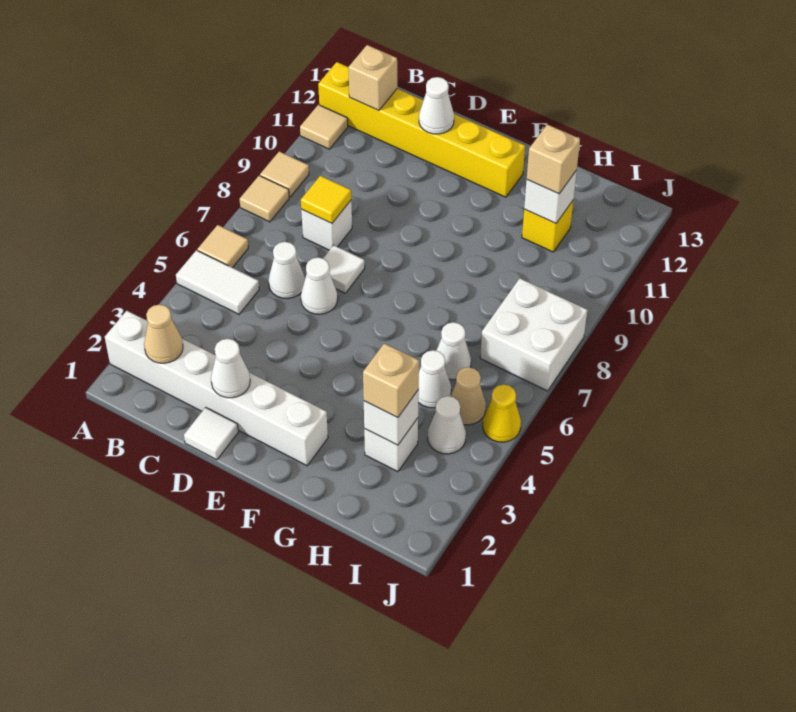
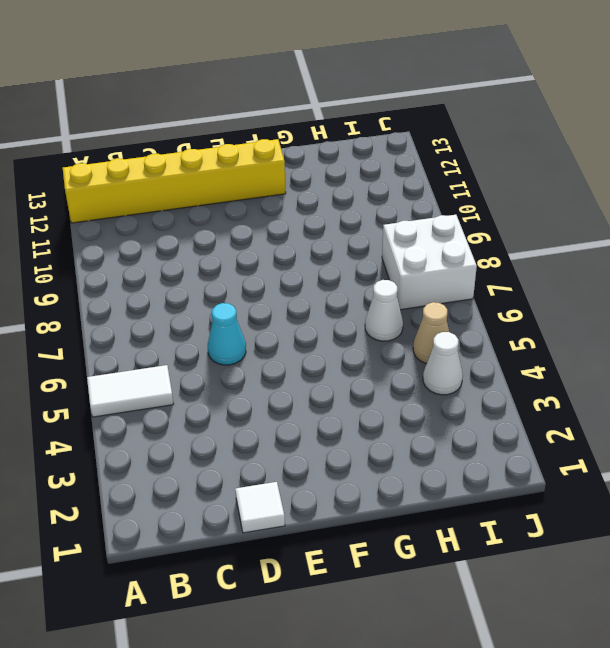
cyan cone D6 level 1 -> white cone D6 level 1
none -> white brick A2:F2 level 1
none -> tan tile A6 level 1
none -> tan tile A8 level 1

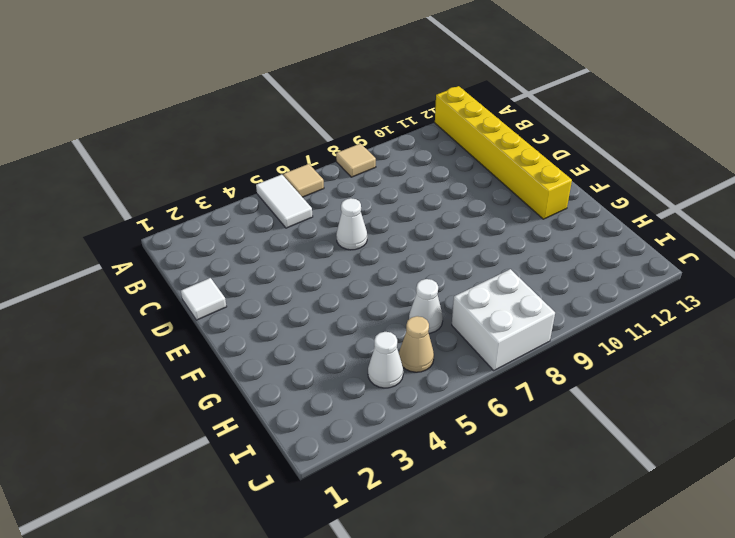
none -> white brick A2:F2 level 1
none -> tan tile A9 level 1
none -> tan tile A11 level 1

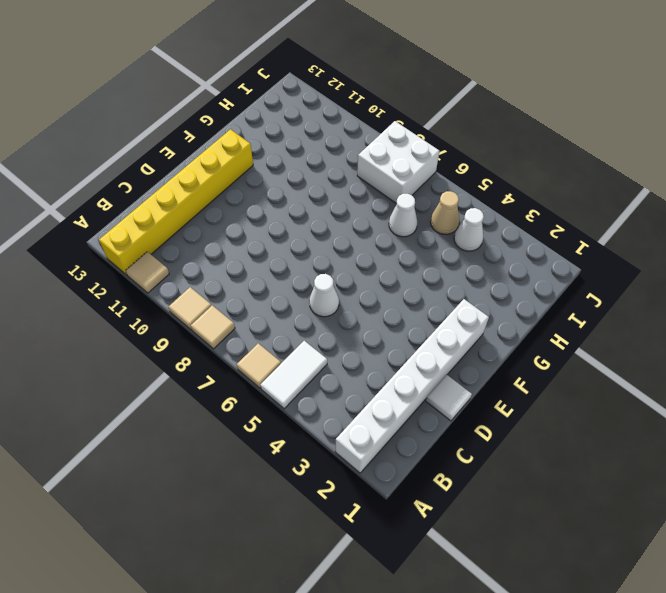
none -> white cone C6 level 1
none -> white brick C8 level 1
none -> white tile D7 level 1

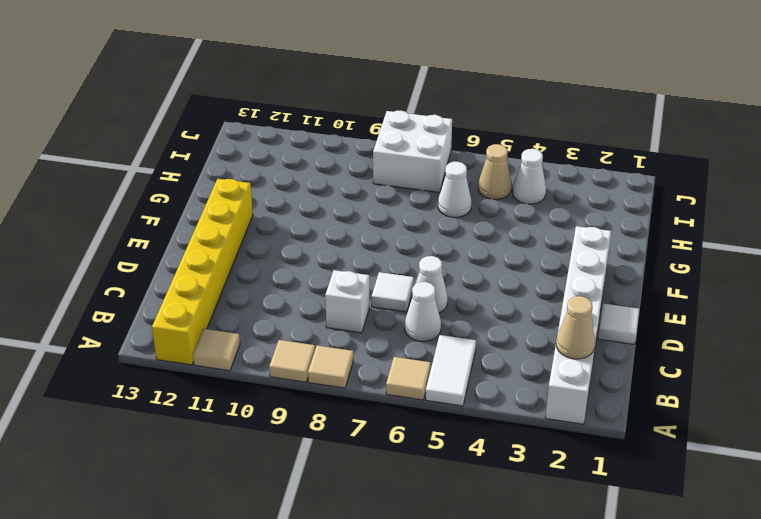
none -> white brick H3 level 1
none -> white cone H5 level 1
none -> yellow brick H11 level 1

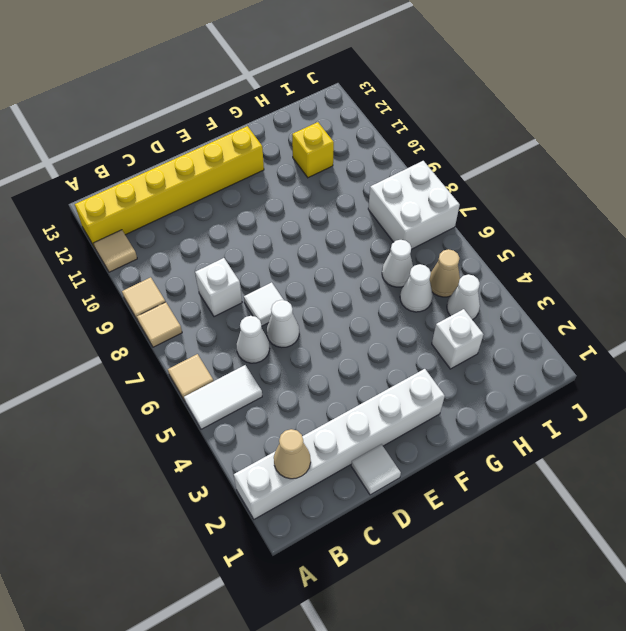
none -> yellow cone J5 level 1
none -> tan brick B12 level 2
none -> yellow tile C8 level 2

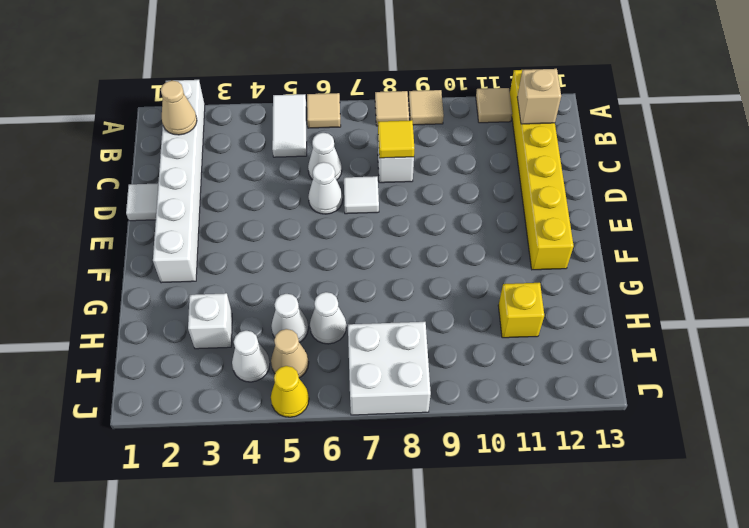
none -> white cone D2 level 2
none -> white cone D12 level 2
none -> white brick H3 level 2

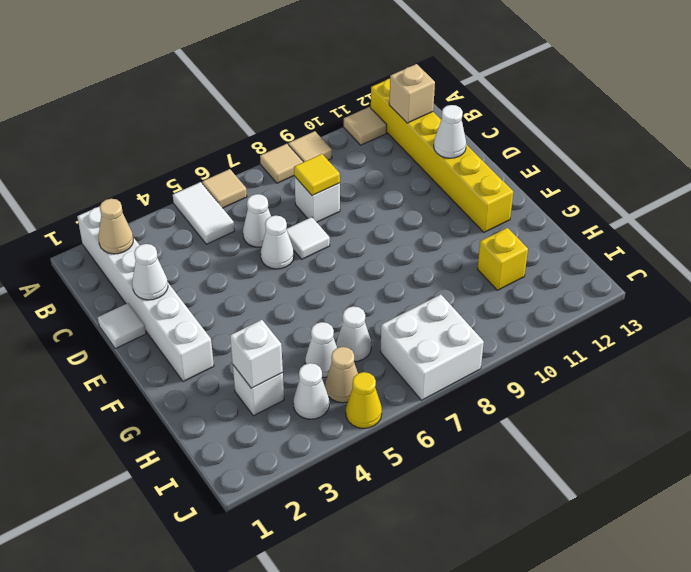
none -> white brick H11 level 2
none -> tan brick H3 level 3
none -> tan brick H11 level 3

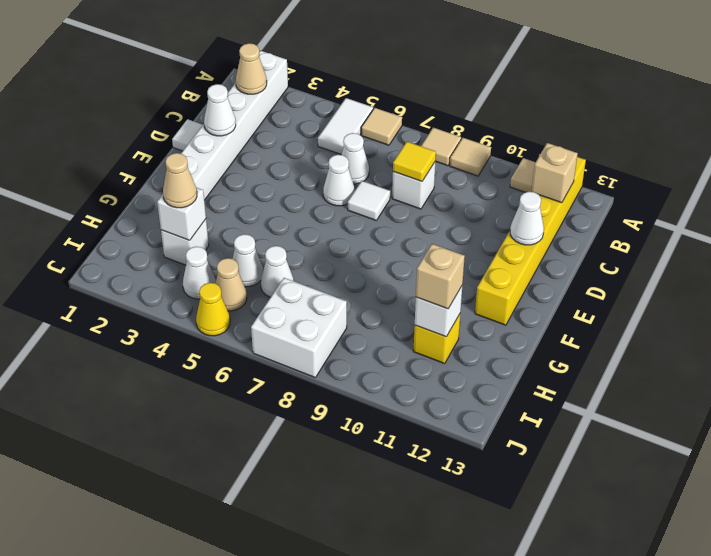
tan cone H3 level 3 -> tan brick H3 level 3

